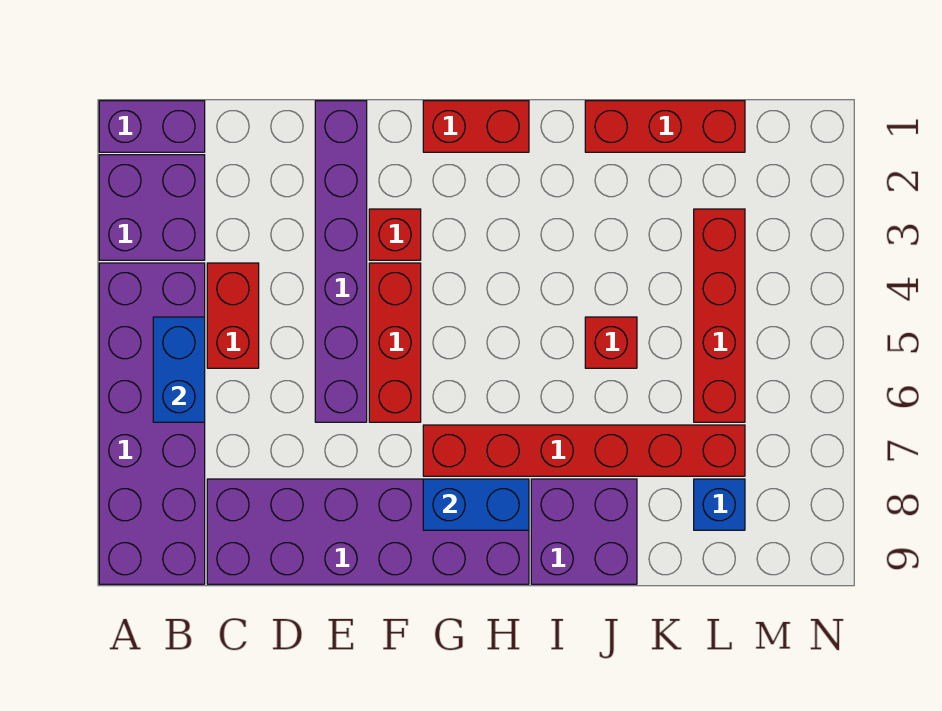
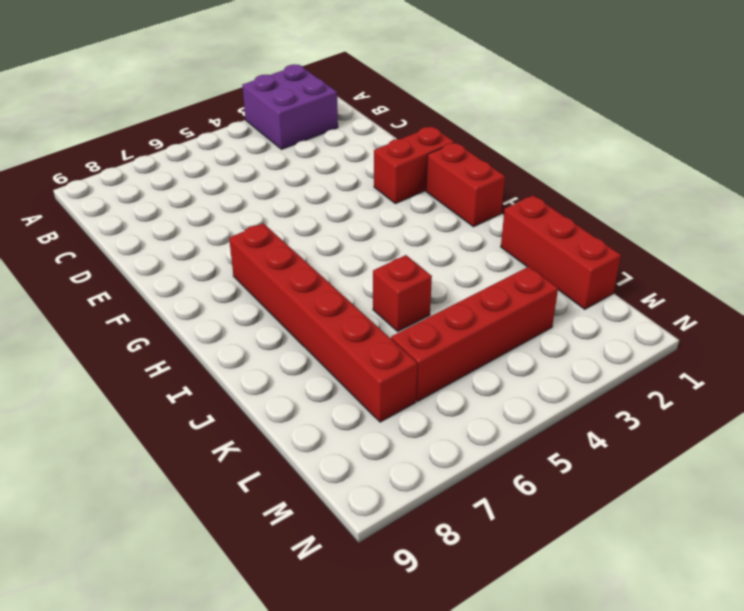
red brick F1:F2 level 1 -> red brick C4:C5 level 1
none -> purple brick A1:B1 level 1
none -> purple brick A4:B9 level 1
none -> purple brick C8:H9 level 1

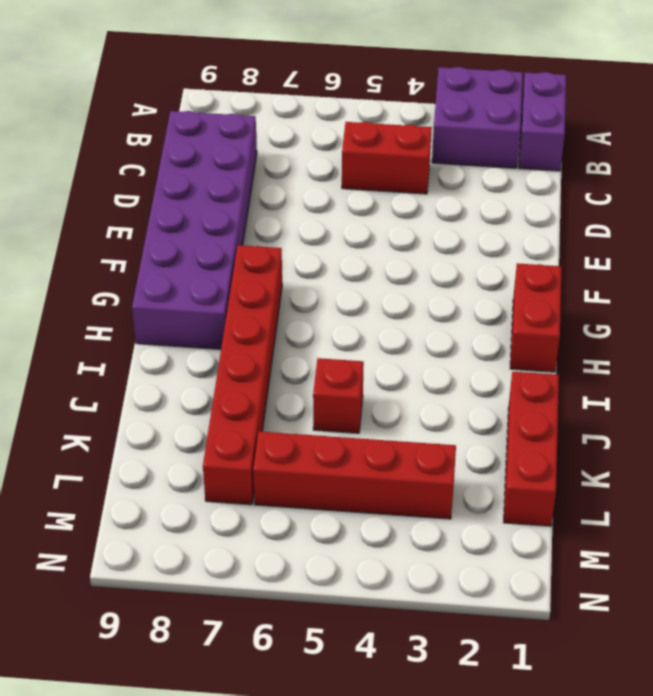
none -> purple brick A4:B9 level 1
none -> purple brick E1:E6 level 1
none -> red brick F3 level 1

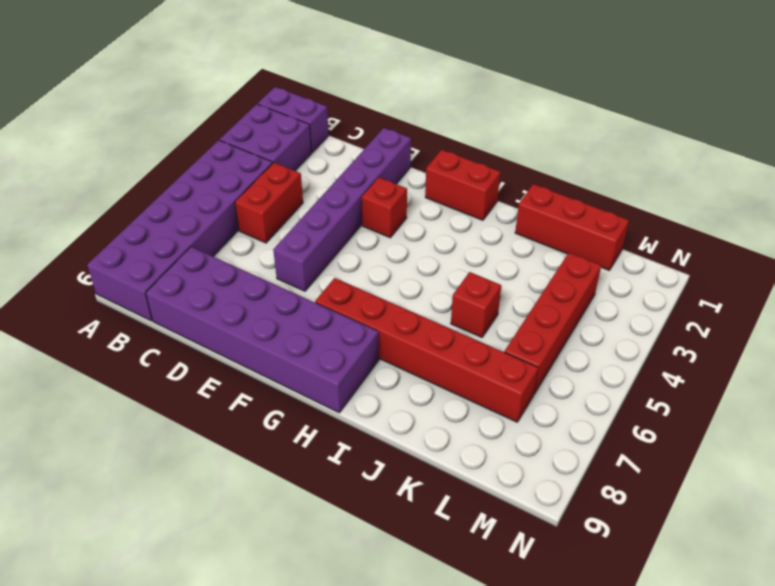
none -> red brick F4:F6 level 1
none -> purple brick I8:J9 level 1
none -> blue brick L8 level 1

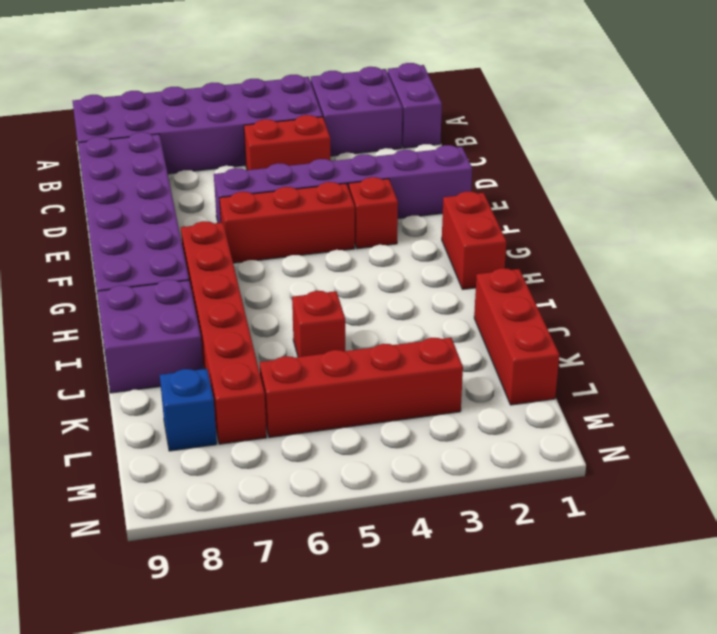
none -> blue brick B5:B6 level 2
none -> blue brick G8:H8 level 2

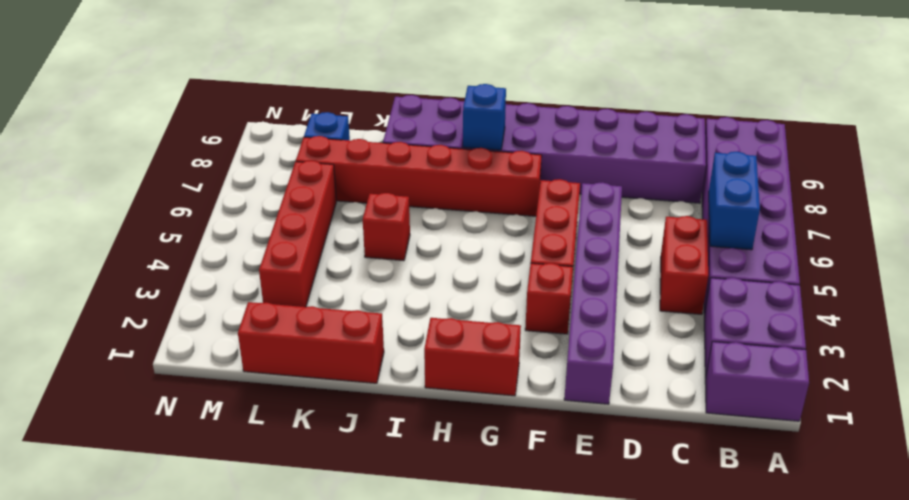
blue brick H8 level 2 -> blue brick G8:H8 level 2

